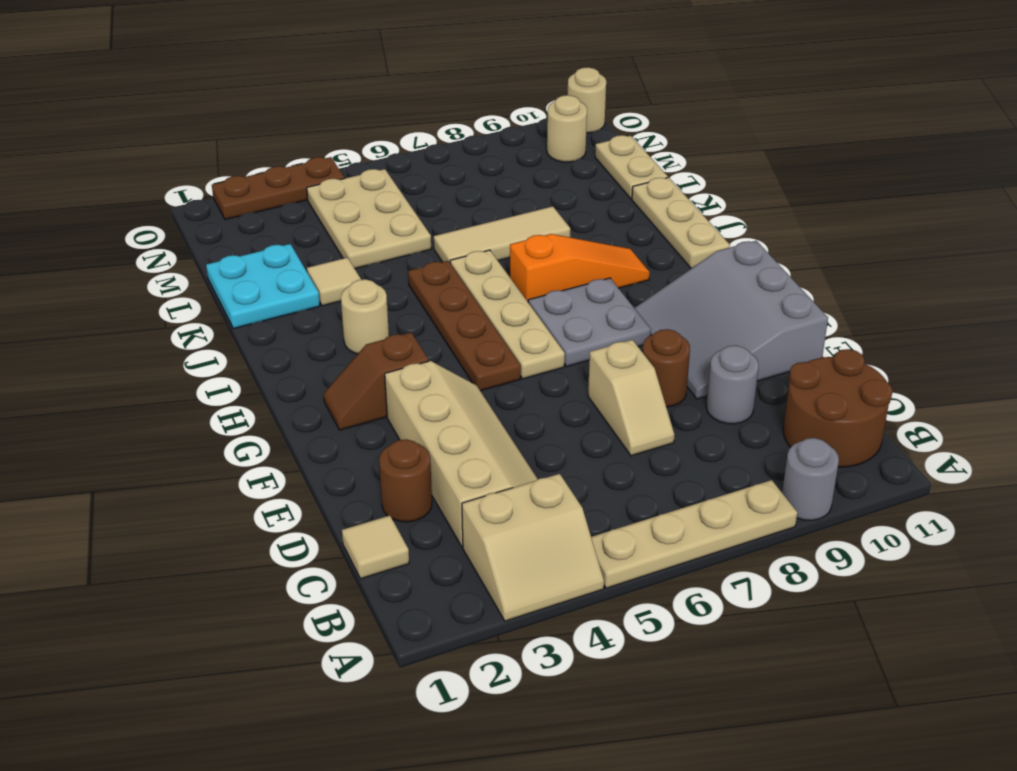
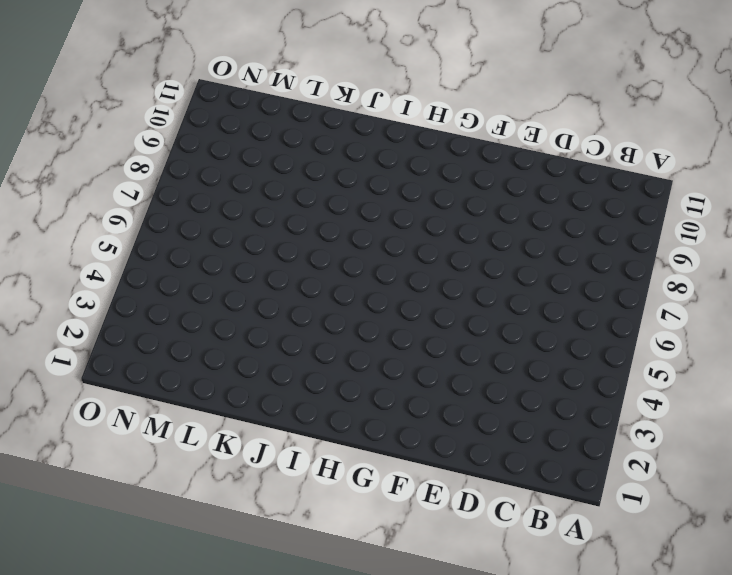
none -> tan slope A3:B4 level 1 top B
none -> tan plate A5:A8 level 1
none -> grey round brick A9 level 1

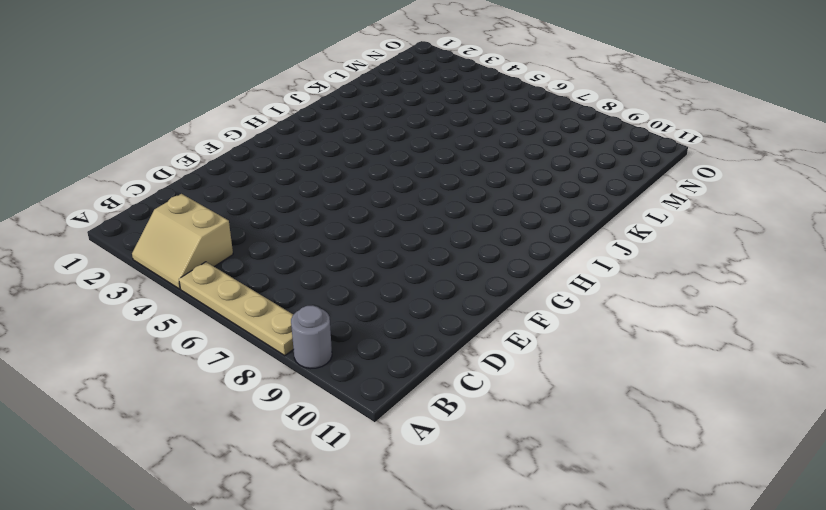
none -> brown round brick B10:C11 level 1
none -> tan tile C1 level 1
none -> tan slope C3:F4 level 1 top 3

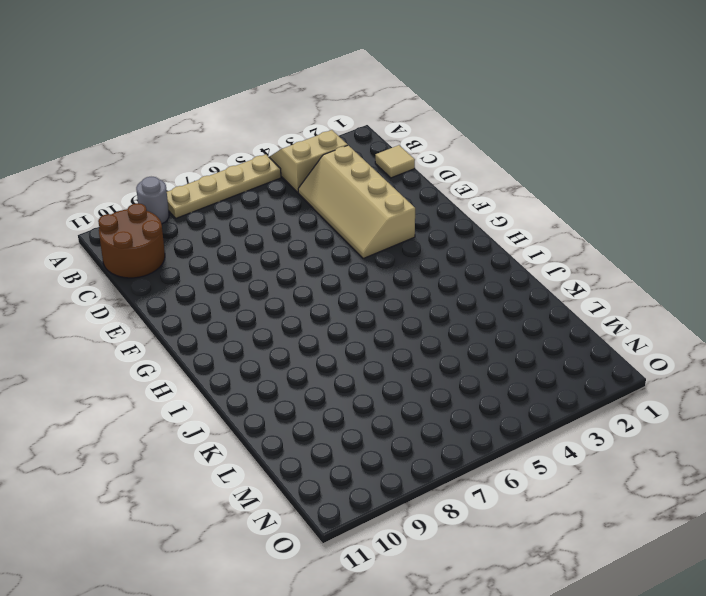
none -> brown round brick D2 level 1
none -> tan slope D7:E7 level 1 top E
none -> grey round brick D9 level 1

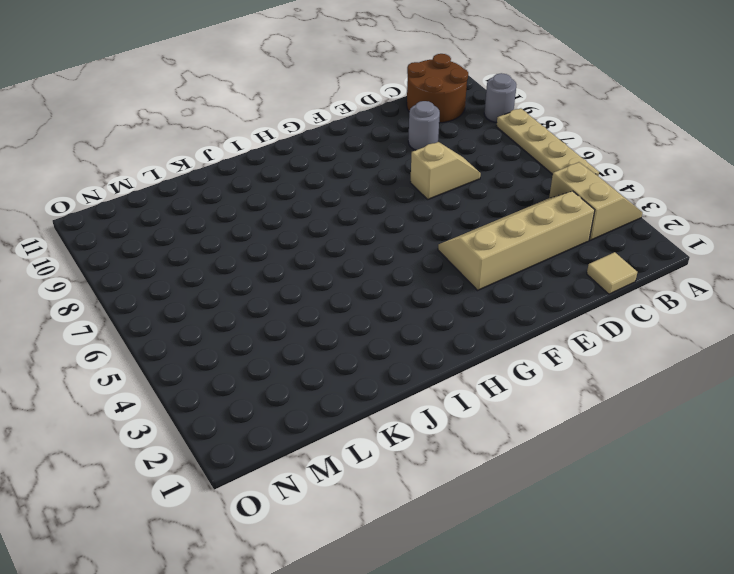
none -> brown round brick D2 level 1
none -> brown round brick E8 level 1
none -> grey slope E9:G11 level 1 top 11

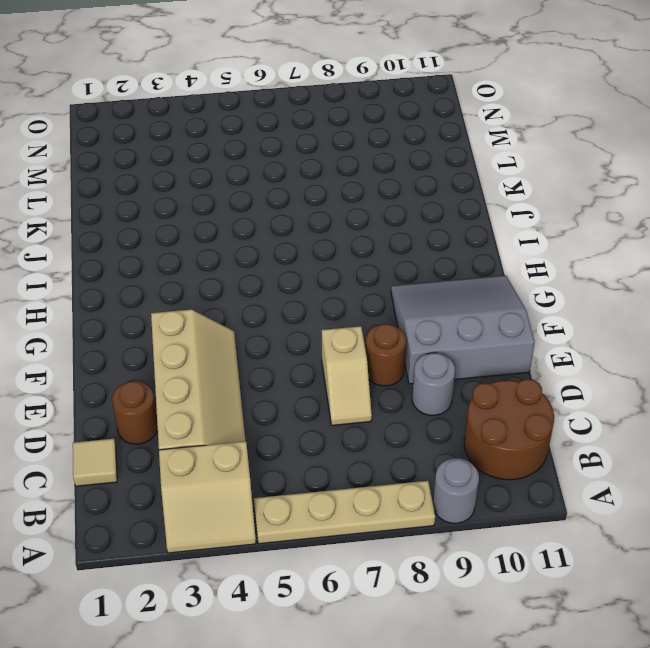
grey slope E9:G11 level 1 top E -> grey slope E9:G11 level 1 top 11
none -> brown slope G2:G3 level 1 top 3
none -> brown plate G5:J5 level 1
none -> tan plate G6:J6 level 1

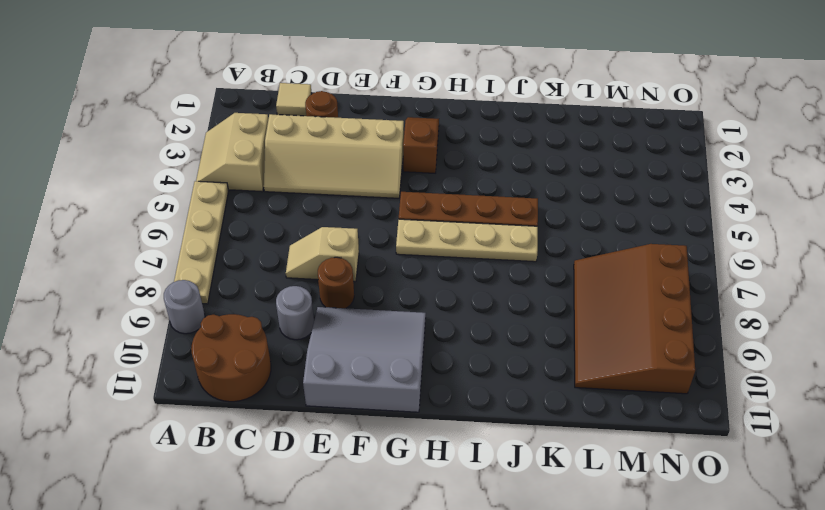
brown slope L7:N10 level 1 top N -> tan round brick N10 level 1
none -> grey plate G7:H8 level 1
none -> tan round brick I3 level 1
none -> orange slope I7:I9 level 1 top 7

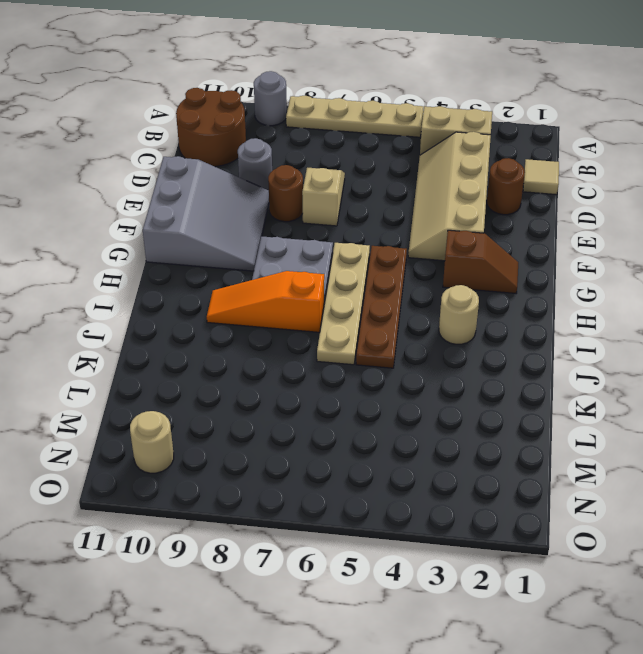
none -> tan plate I11:K11 level 1
none -> cyan plate K1:L2 level 1
none -> tan tile K3 level 1

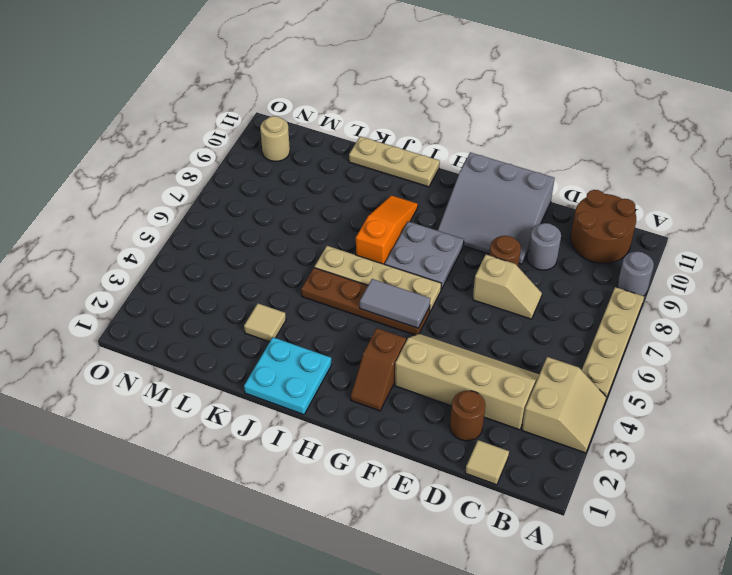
grey tile G5:H5 level 2 -> none
cyan plate I1:J2 level 1 -> cyan plate K1:L2 level 1
none -> tan round brick I3 level 1
none -> tan tile K6:K8 level 1
none -> tan plate L4:N5 level 1

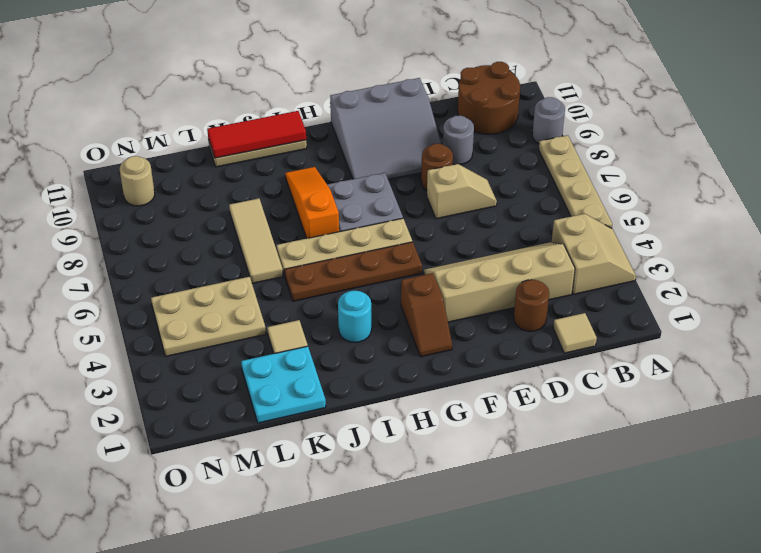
cyan round brick I3 level 1 -> tan round brick I3 level 1
red tile I11:K11 level 2 -> none
none -> tan plate L11:M11 level 1
none -> brown plate O2:O4 level 1
none -> tan round brick O11 level 1

